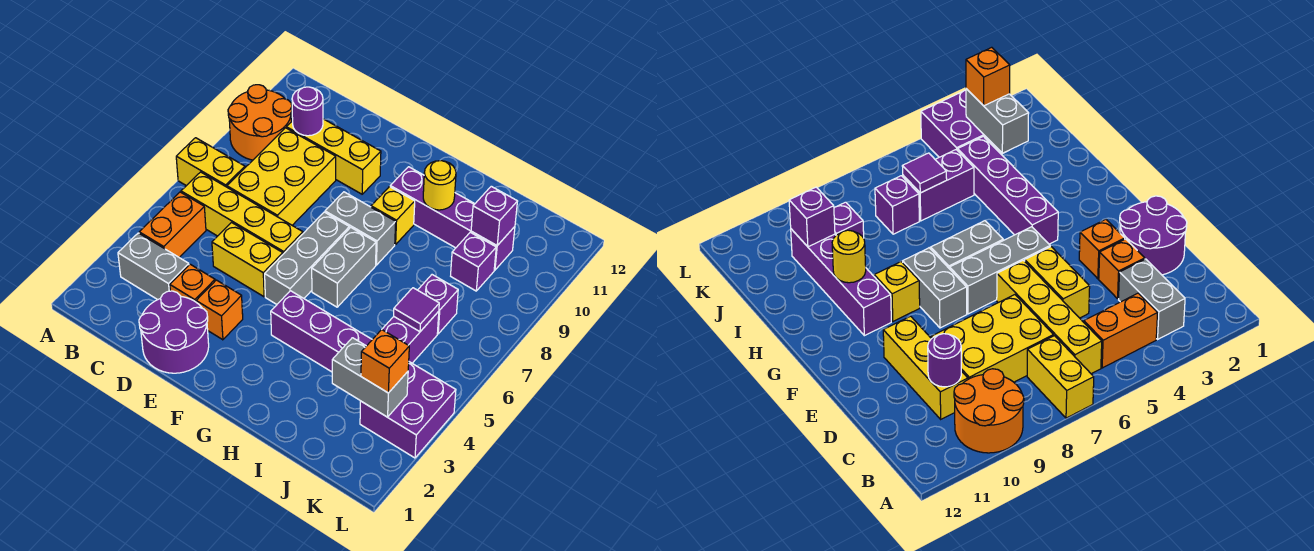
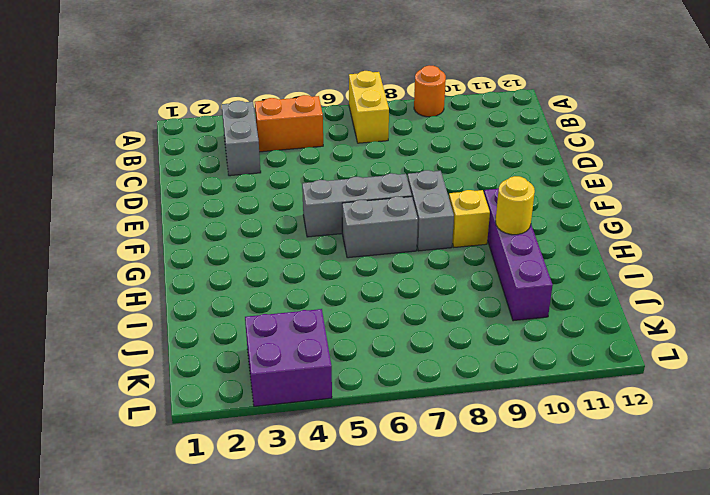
orange round brick A9 level 1 -> orange round brick A9:B10 level 1
none -> yellow brick B6:E6 level 1
none -> yellow brick C7:D9 level 1
none -> yellow brick C10:E10 level 1

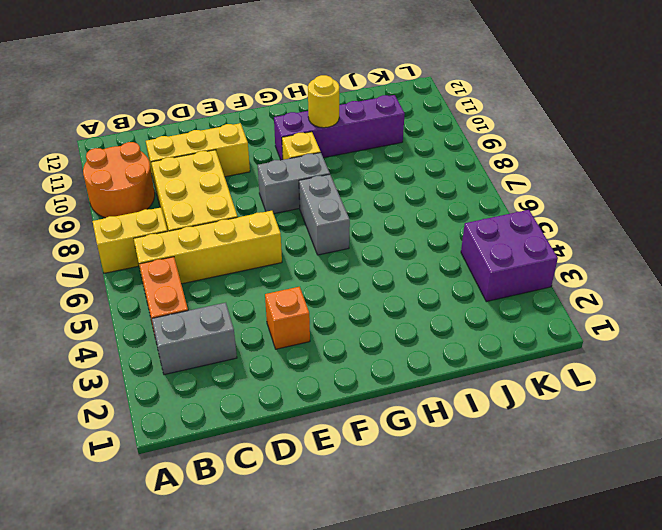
none -> purple round brick D1:E2 level 1
none -> orange brick D3 level 1
none -> yellow brick D5:E5 level 1

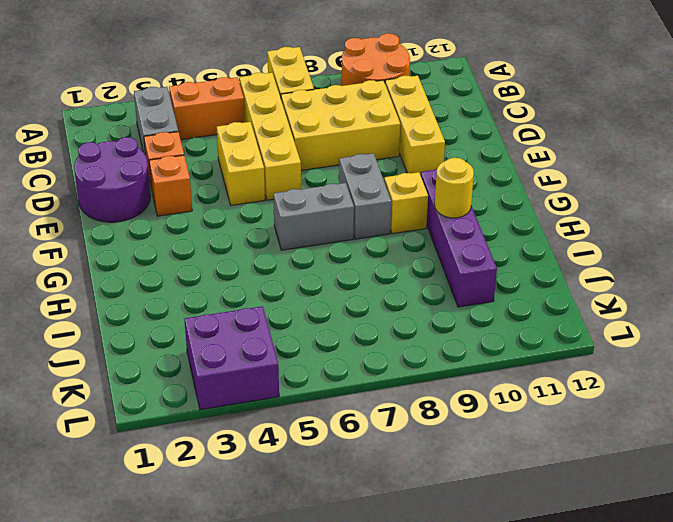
none -> grey brick F5:F7 level 1
none -> purple brick G4:J4 level 1
none -> purple brick J5:J6 level 1

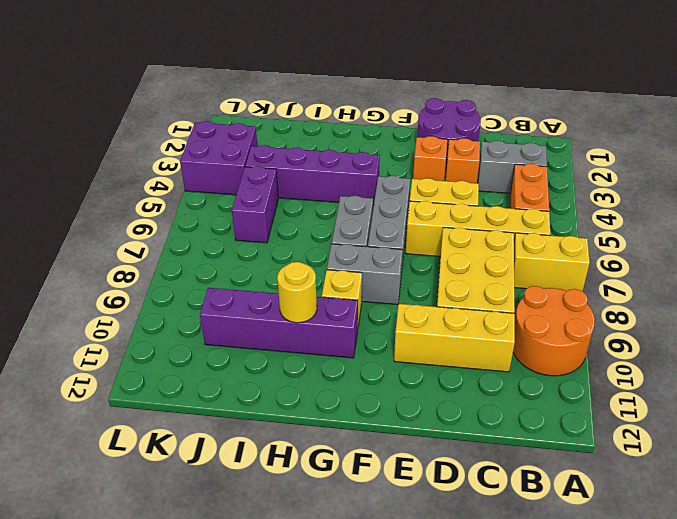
none -> purple brick J7 level 1
none -> purple brick J9 level 1
none -> purple round brick C10 level 2

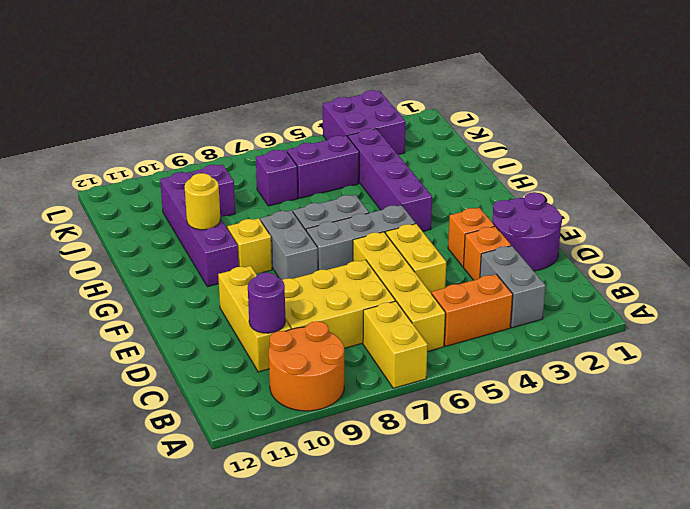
none -> grey brick J3:K3 level 2
none -> purple tile J6 level 2
none -> purple brick J10 level 2

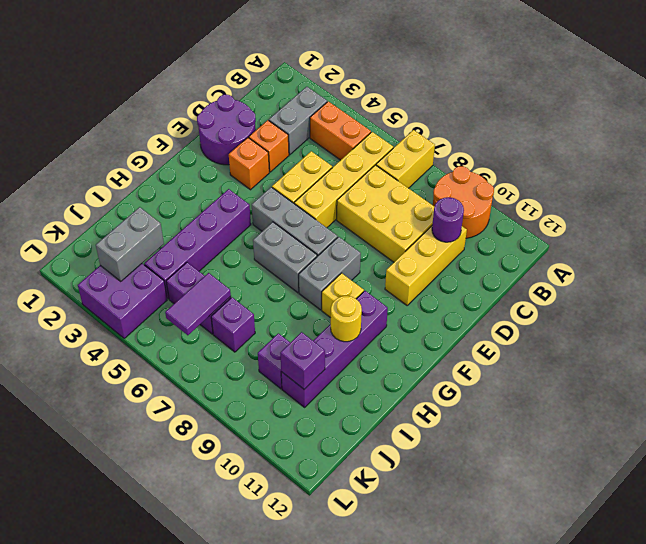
purple tile J6:K6 level 2 -> purple tile J6 level 2
none -> orange brick K3 level 3

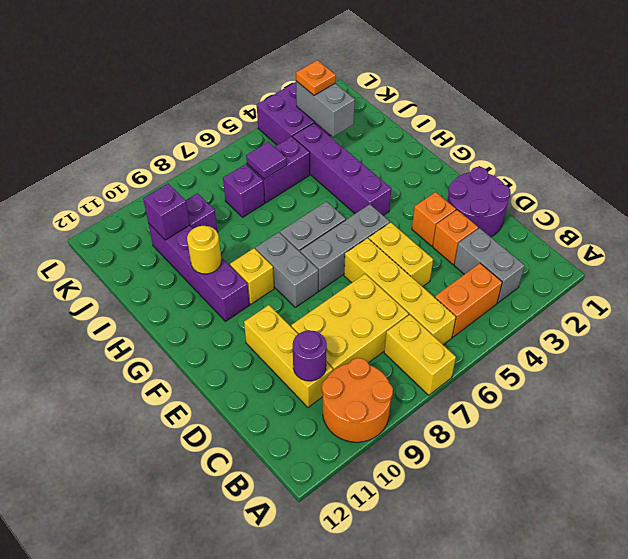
orange plate K3 level 3 -> orange brick K3 level 3

